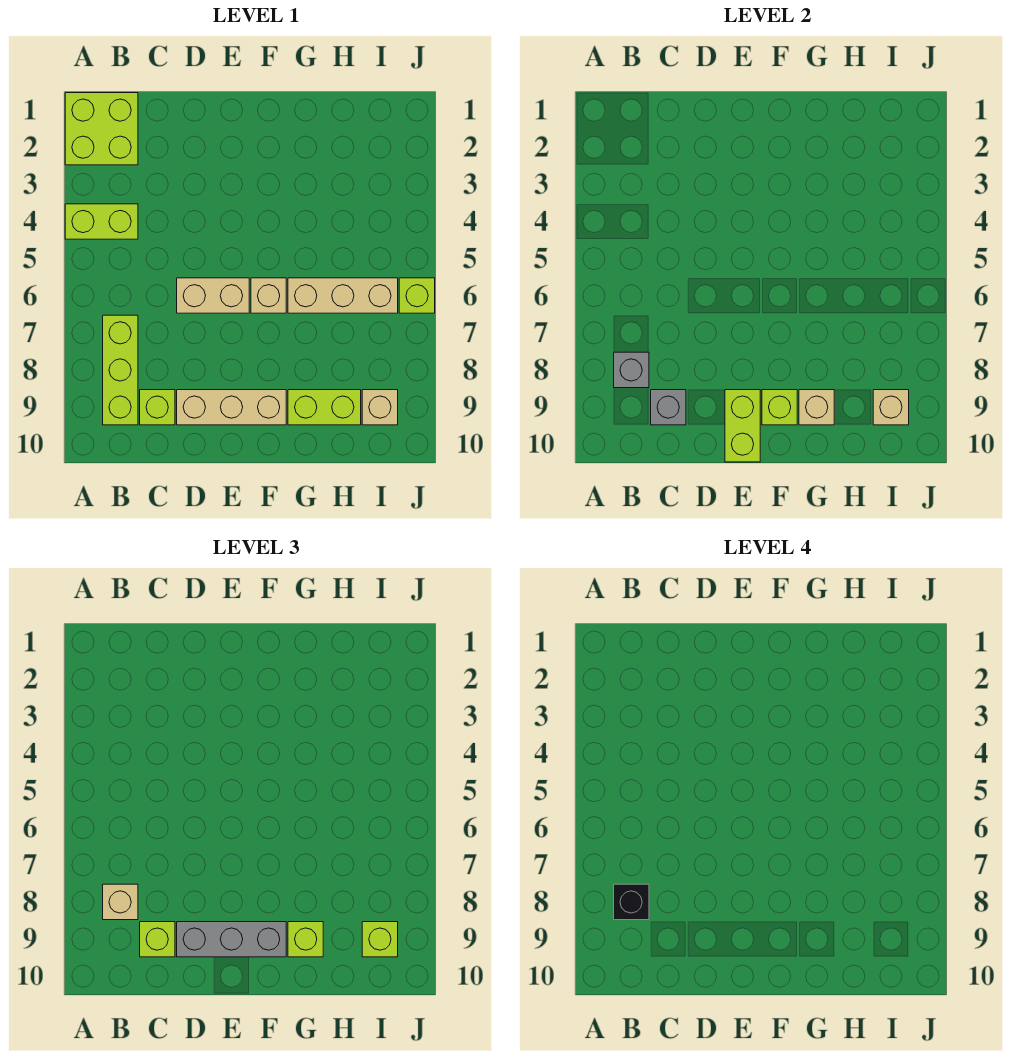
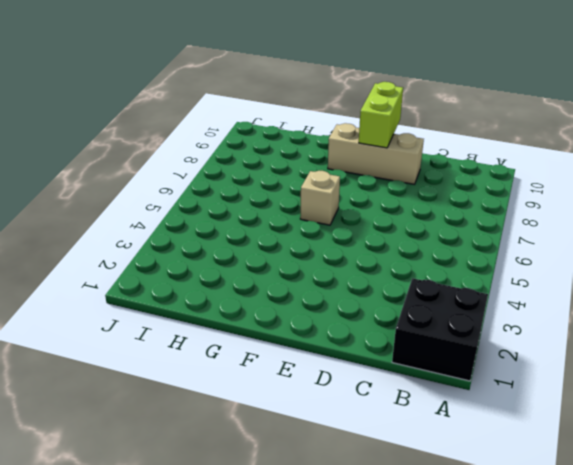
black brick A1:B2 level 1 -> lime brick A1:B2 level 1
none -> lime brick A4:B4 level 1
none -> lime brick B7:B9 level 1
none -> lime brick C9 level 1

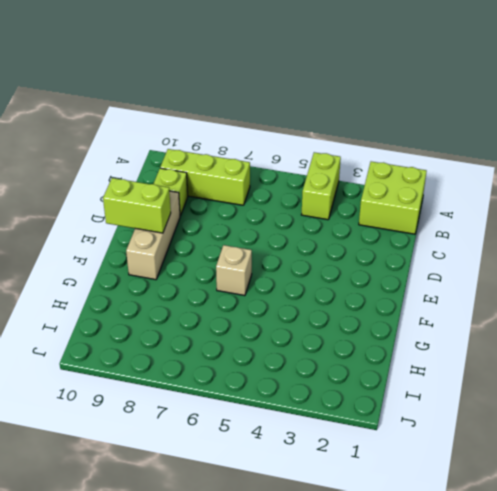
none -> tan brick D6:E6 level 1
none -> tan brick G6:I6 level 1
none -> lime brick G9:H9 level 1

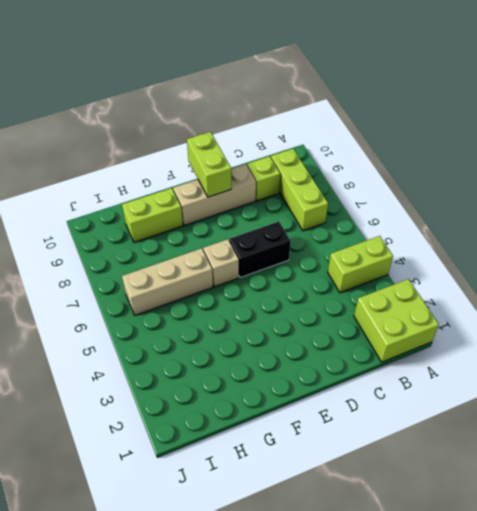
black brick D6:E6 level 1 -> tan brick D6:E6 level 1
none -> tan brick I9 level 1
none -> lime brick J6 level 1
none -> grey brick B8 level 2

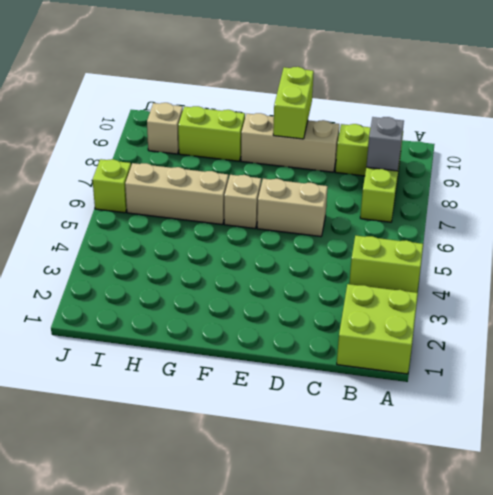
none -> grey brick C9 level 2
none -> lime brick F9 level 2
none -> tan brick G9 level 2

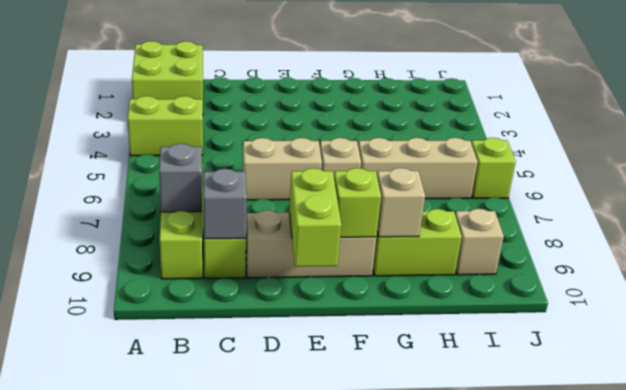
none -> tan brick I9 level 2
none -> tan brick B8 level 3
none -> lime brick C9 level 3

